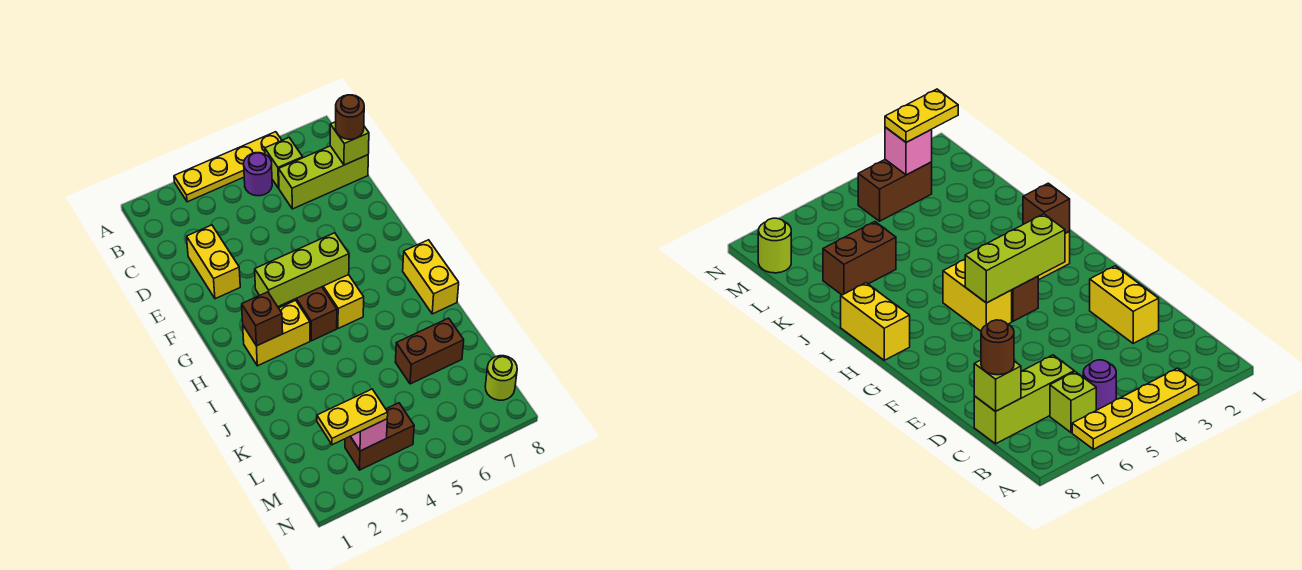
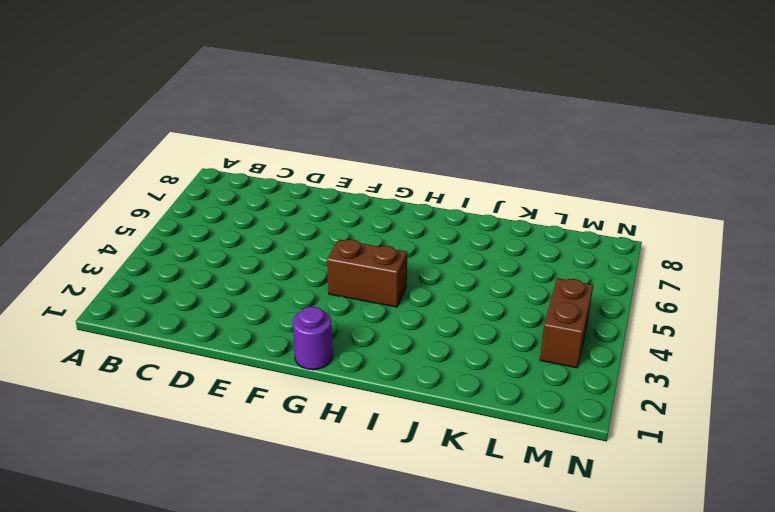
purple round brick G1 level 1 -> purple round brick B5 level 1
none -> yellow plate A3:A6 level 1
none -> lime brick B6 level 1
none -> lime brick C6:C8 level 1

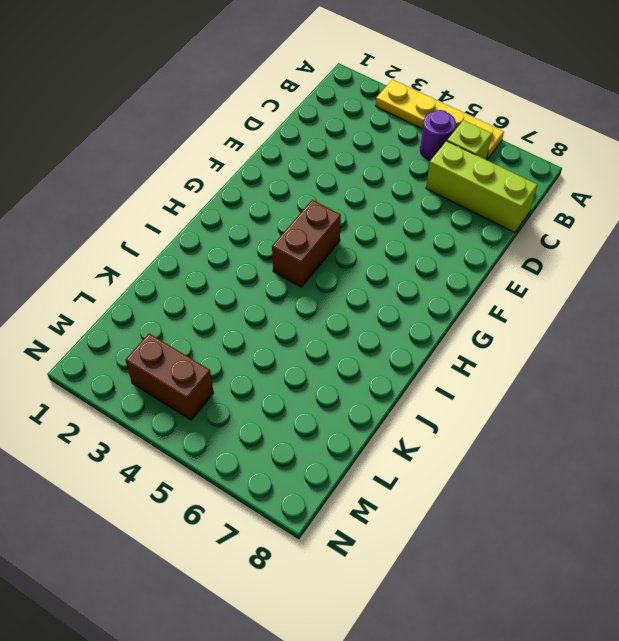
none -> yellow brick D2:E2 level 1
none -> yellow brick G5:H5 level 1
none -> yellow brick H2:H3 level 1

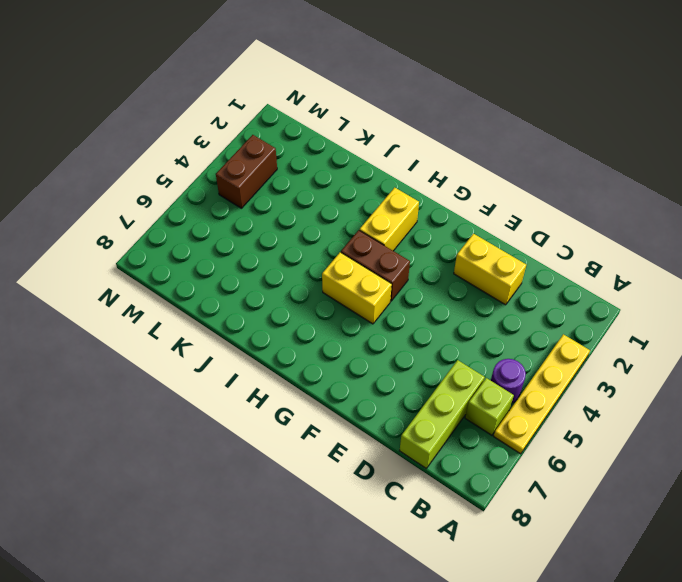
none -> yellow brick H8:I8 level 1
none -> brown brick K6:K7 level 1
none -> lime round brick M8 level 1

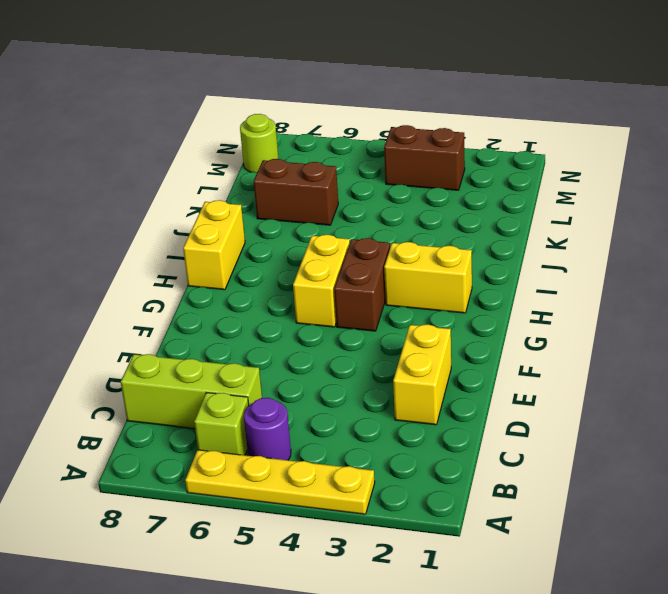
none -> lime brick C8 level 2
none -> lime brick G3:G5 level 2
none -> brown brick H2 level 2

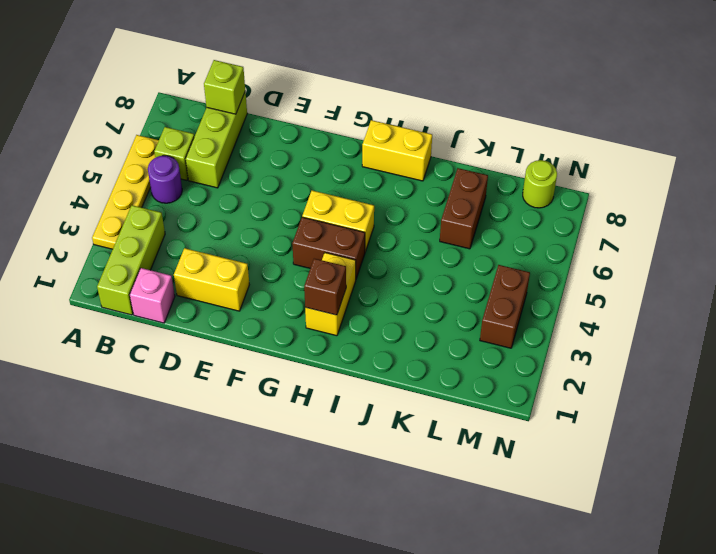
lime brick B1:B3 level 1 -> lime brick G3:G5 level 2
pink brick C1 level 1 -> pink brick M3 level 2
none -> brown round brick C8 level 3
none -> yellow plate M2:M3 level 3

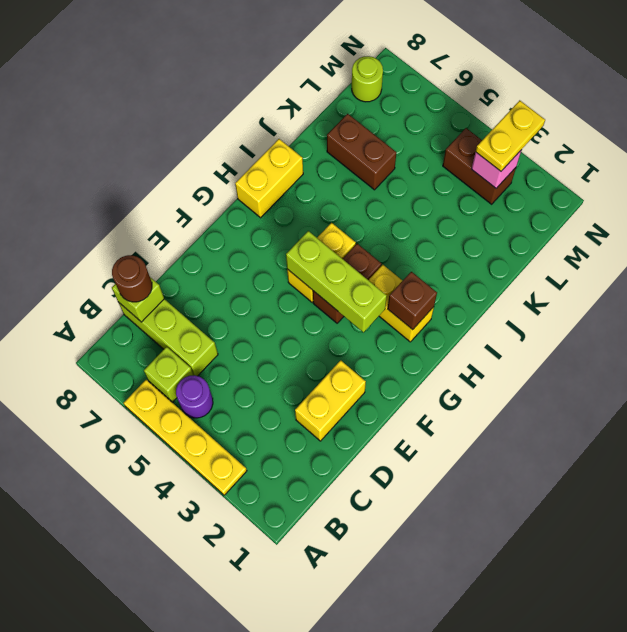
yellow plate M3:N3 level 3 -> yellow plate M2:M3 level 3

